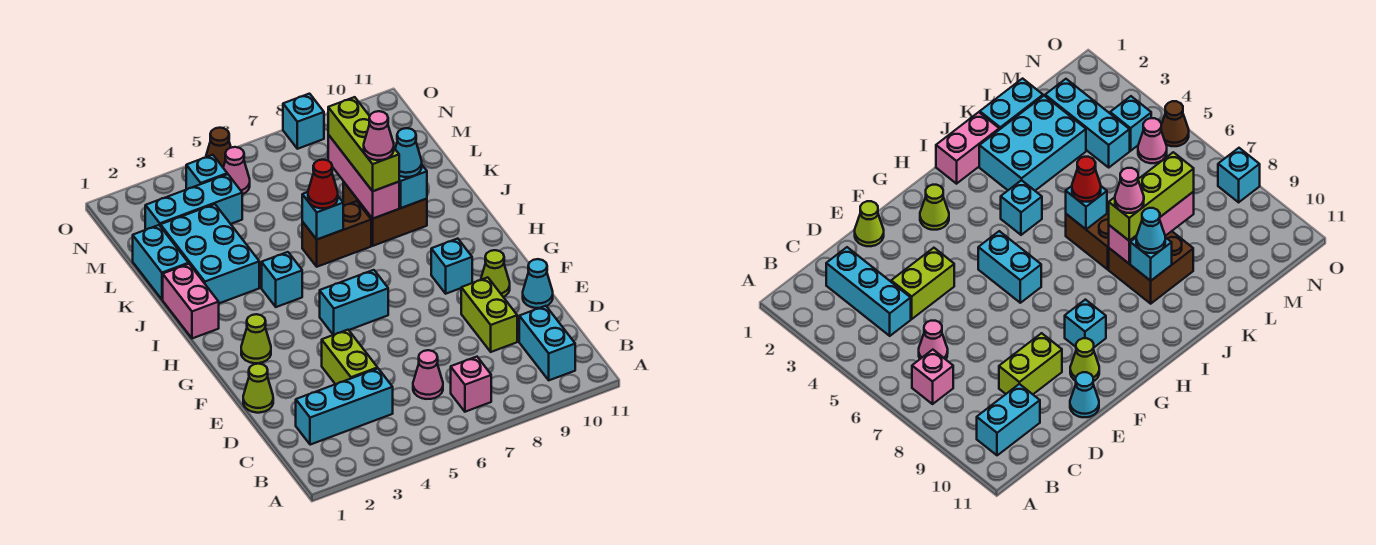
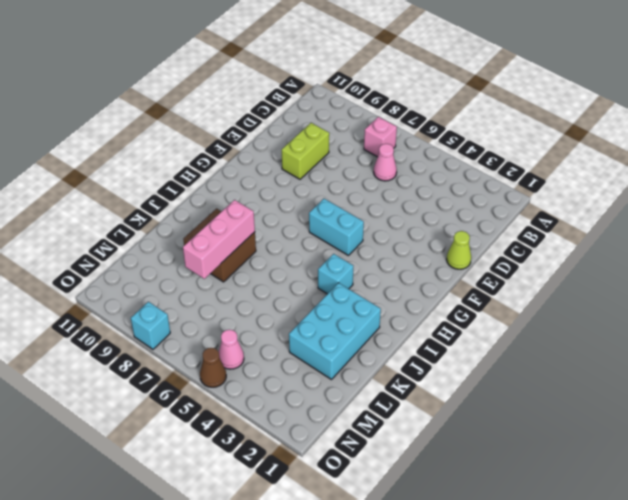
none -> cyan brick B10:C10 level 1
none -> cyan brick C2:C4 level 1
none -> lime brick D4:E4 level 1
none -> cyan cone E11 level 1

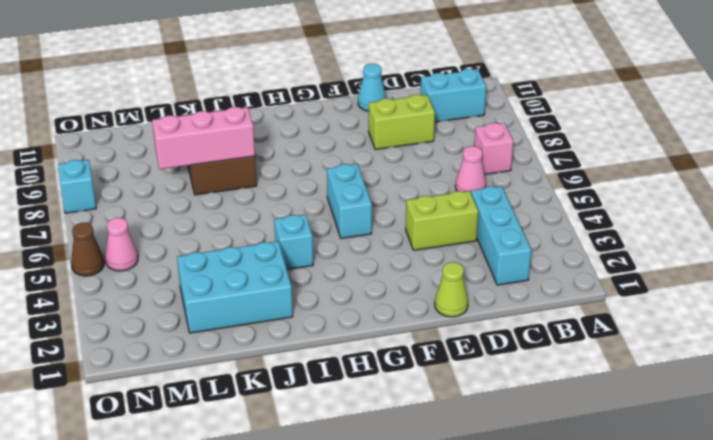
none -> lime cone F10 level 1
none -> lime cone G2 level 1
none -> cyan brick G9 level 1
none -> pink brick I1:J1 level 1

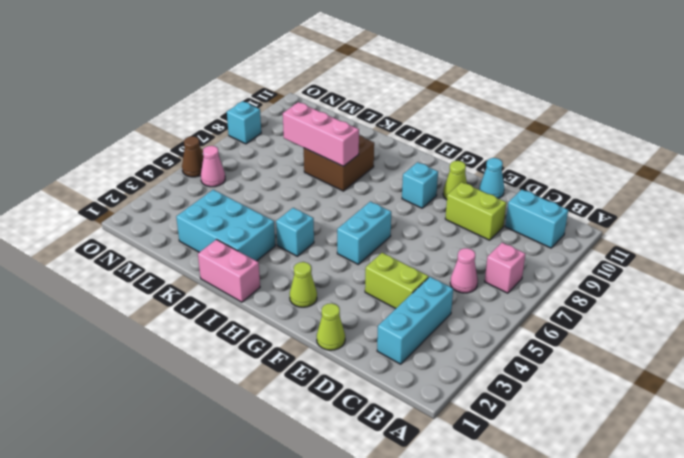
none -> brown brick J6:J7 level 1
none -> cyan brick K1:L1 level 1
none -> cyan brick M2:M4 level 1
none -> cyan brick N4 level 1

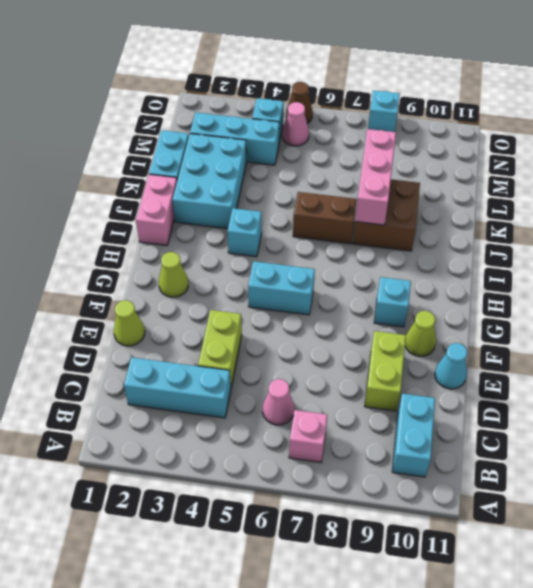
none -> cyan brick J6 level 2
none -> cyan brick J9 level 2
none -> red cone J6 level 3
none -> lime brick J8:L8 level 3

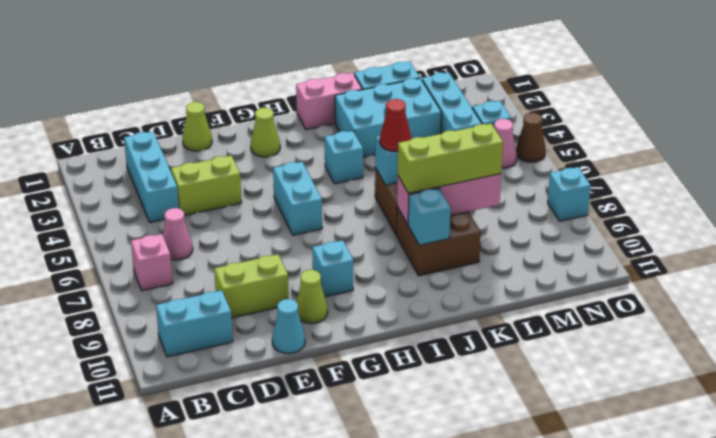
none -> cyan cone J9 level 3
none -> pink cone J8 level 4

